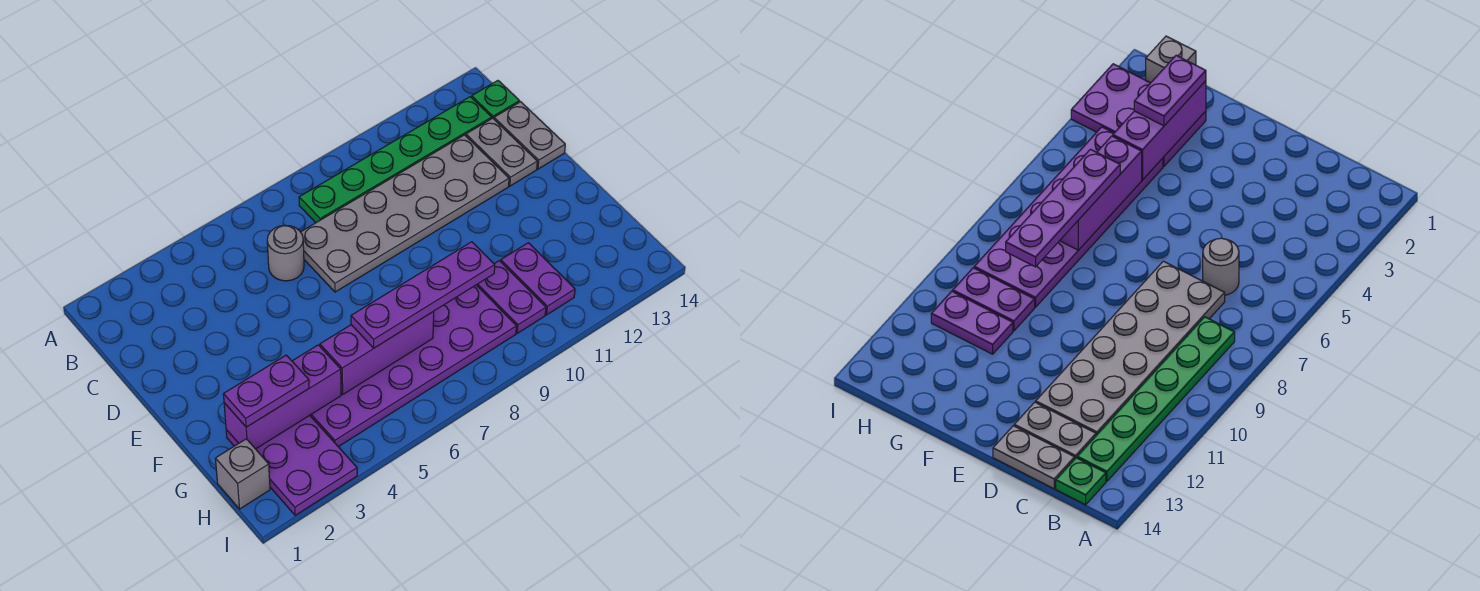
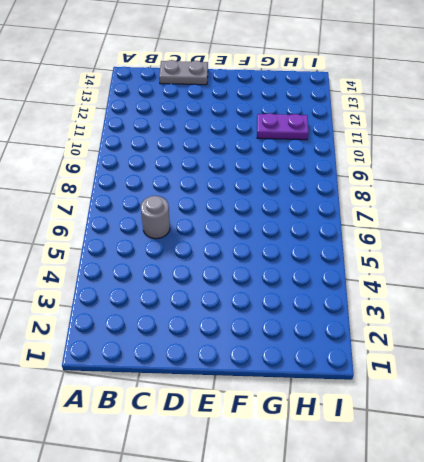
none -> green plate B8:B13 level 1
none -> green plate B14 level 1
none -> grey plate C7:D12 level 1

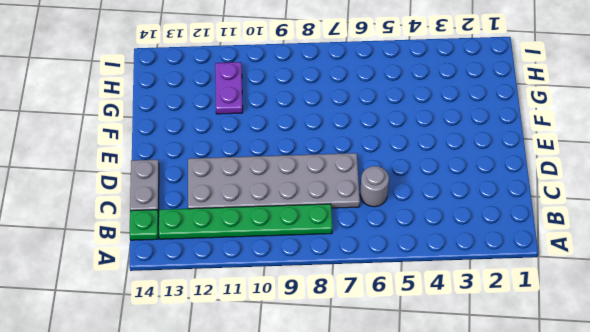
none -> grey plate C13:D13 level 1
none -> purple plate G2:I3 level 1
none -> purple plate G4:H9 level 1

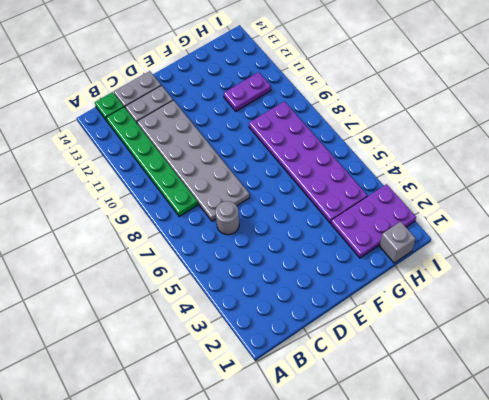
none -> purple plate G10:H10 level 1
none -> purple brick G2:G4 level 2
none -> purple brick G5:G7 level 2

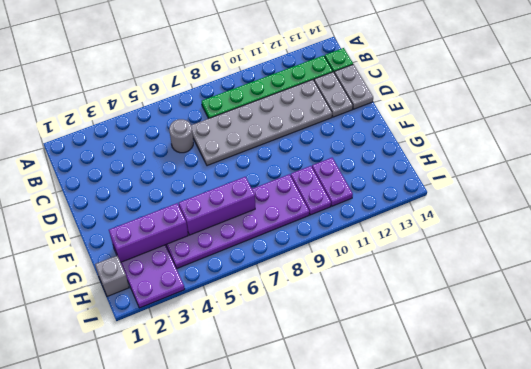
none -> purple plate G2:G3 level 3
none -> purple plate G6:G9 level 3

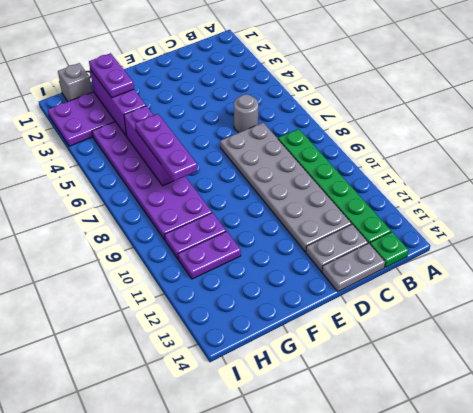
purple plate G6:G8 level 3 -> purple plate G6:G9 level 3

